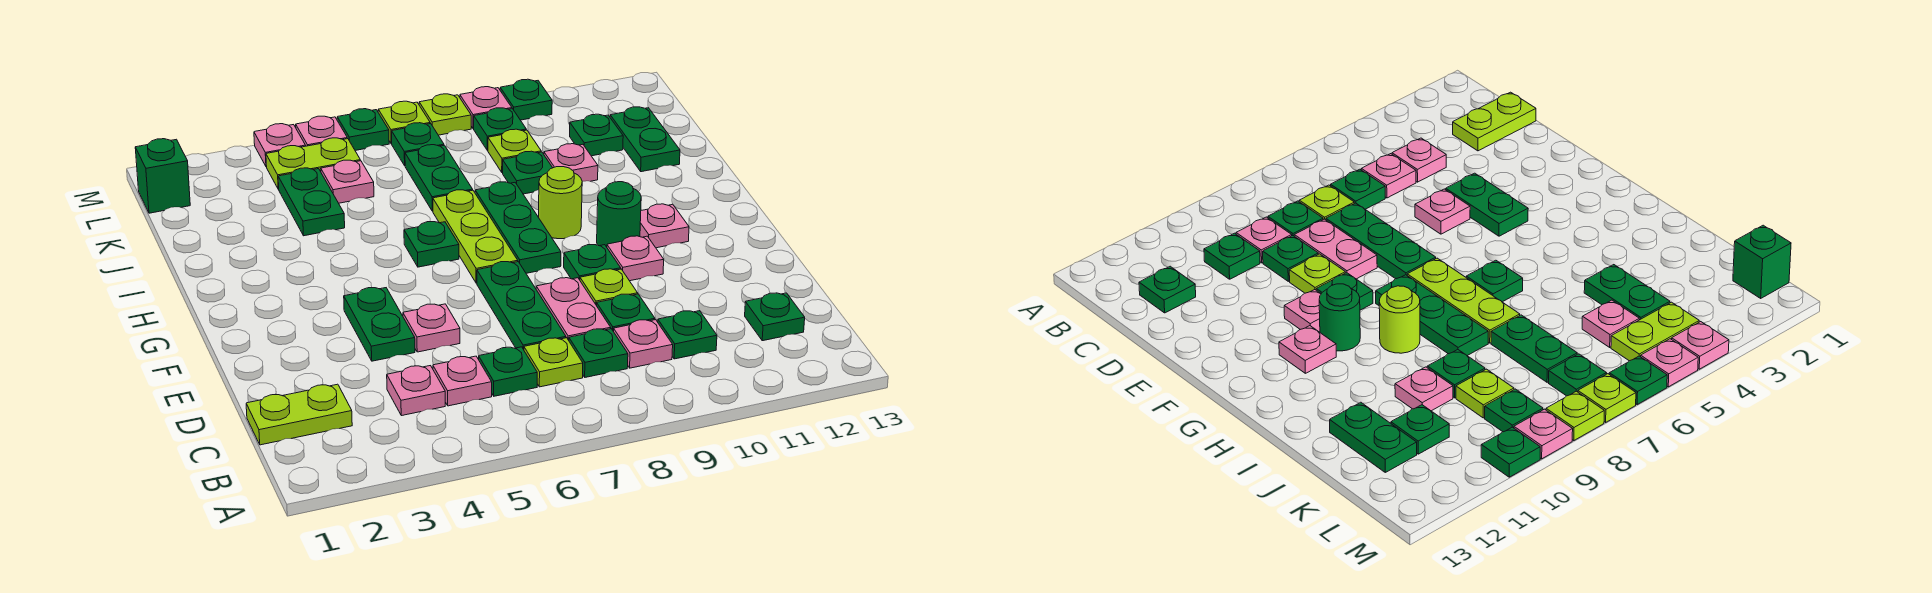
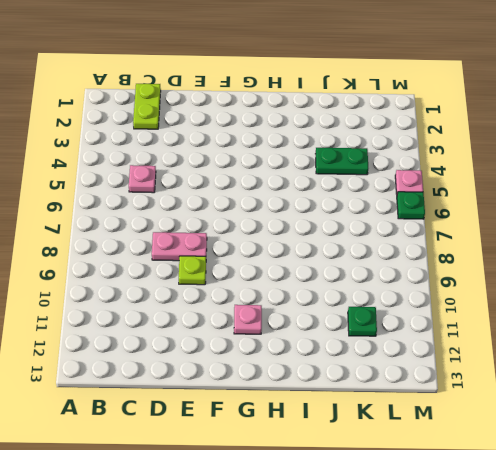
none -> pink plate C4 level 1
none -> green plate C6 level 1
none -> lime plate C7 level 1
none -> green plate C8 level 1

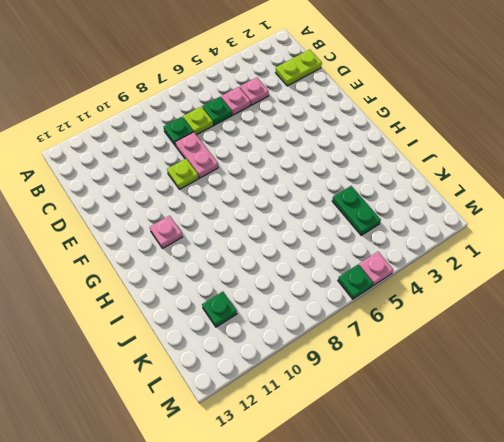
none -> pink plate C9 level 1
none -> green plate C10 level 1
none -> green plate C12 level 1
none -> green plate D7:F7 level 1

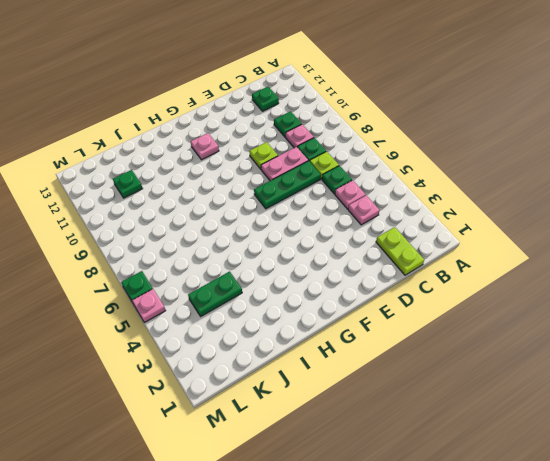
none -> green plate D9 level 1
none -> green plate E4:F4 level 1
none -> pink plate E5 level 1
none -> green plate F9 level 1

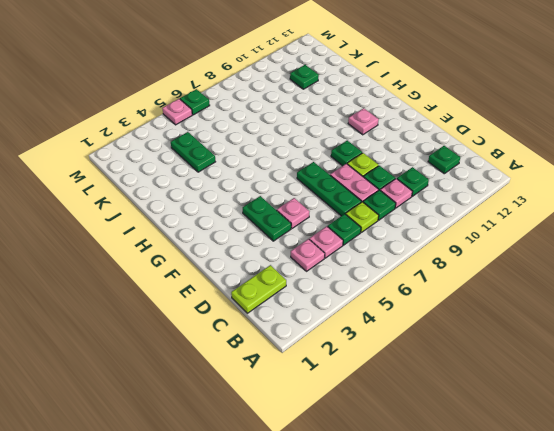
none -> pink plate F10 level 1
none -> lime plate G7:I7 level 1
none -> green plate G8:I8 level 1
none -> green round brick G10 level 1

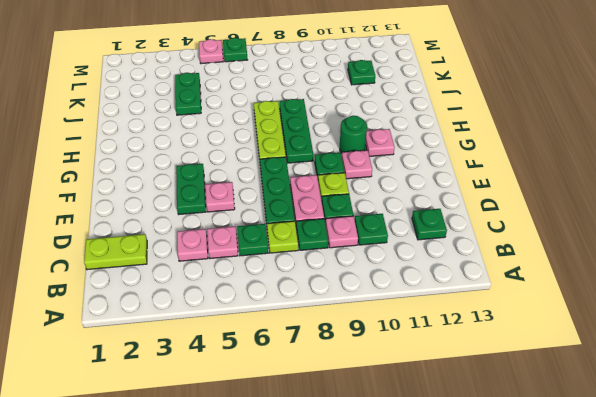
none -> green plate H6 level 1
none -> lime round brick H9 level 1
none -> green plate J7:K7 level 1
none -> green plate J9 level 1

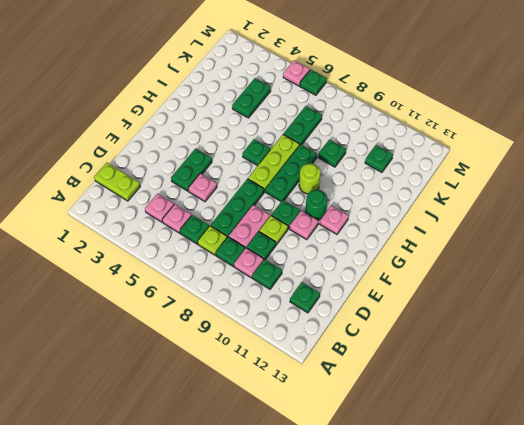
none -> pink plate J10 level 1
none -> green plate J12:K12 level 1
none -> pink plate K5 level 1
none -> lime plate K9 level 1

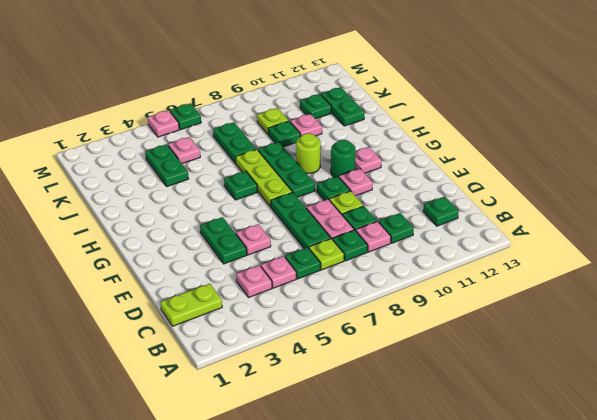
none -> green brick L1 level 1
none -> lime plate L4:L5 level 1
none -> green plate L7 level 1
none -> green plate L9 level 1

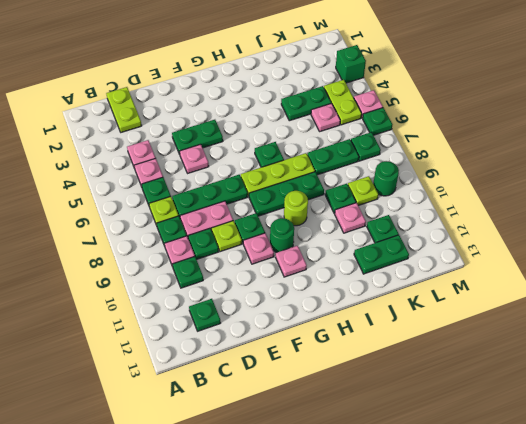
green round brick L9 level 1 -> green plate L9 level 1
green brick M3 level 1 -> green brick L1 level 1
none -> pink plate M4 level 1
none -> lime plate M7 level 1
none -> lime plate M8 level 1
none -> pink plate M9 level 1

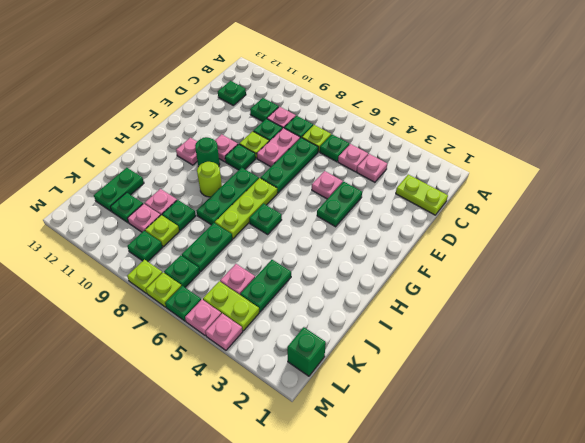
pink plate K10 level 1 -> pink plate M9 level 1
none -> green plate M10 level 1

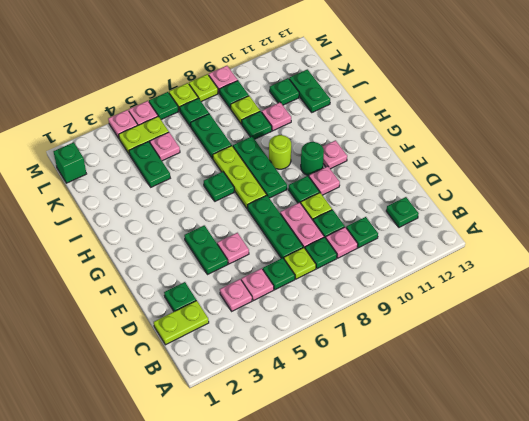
green plate D2 level 1 -> green plate M10 level 1

